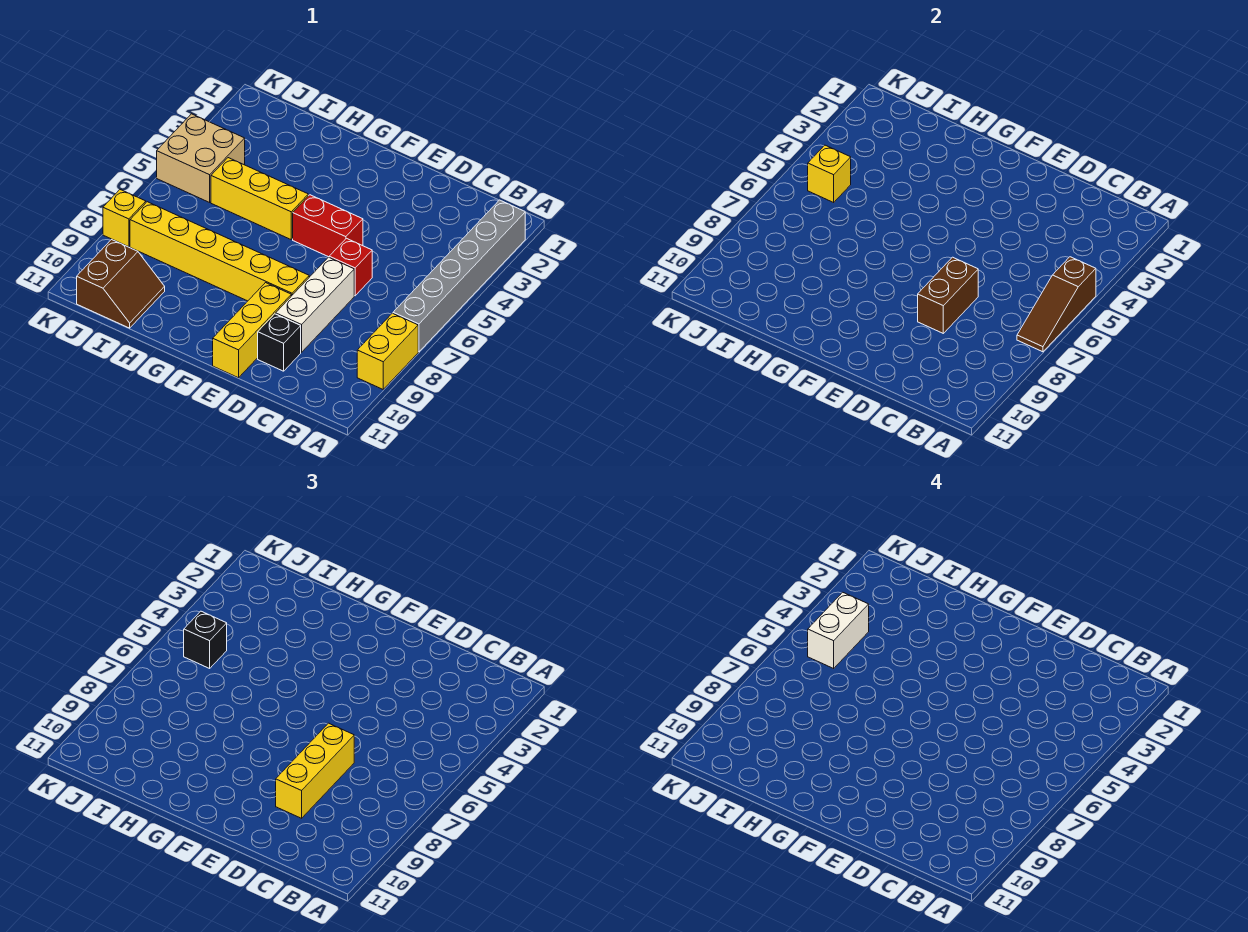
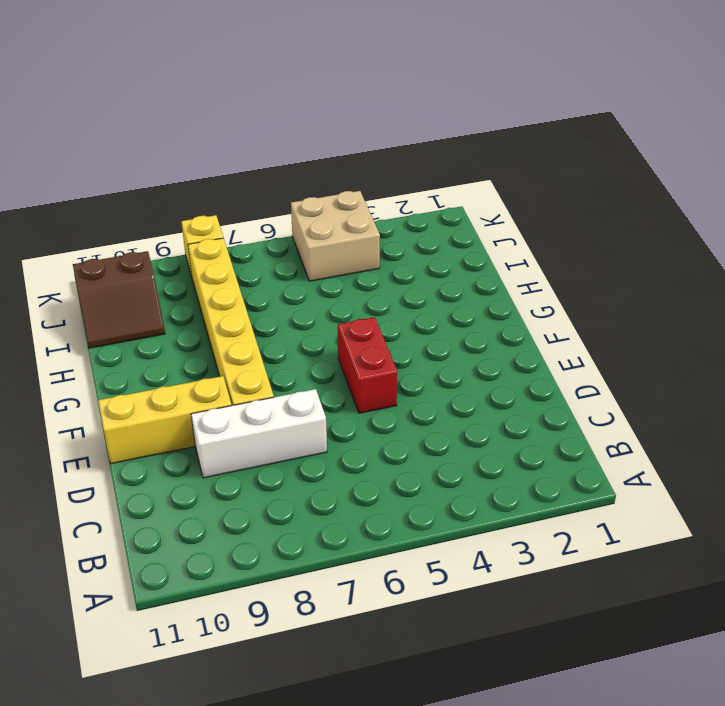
none -> grey brick A2:A7 level 1
none -> yellow brick A8:A9 level 1
none -> red brick D6 level 1

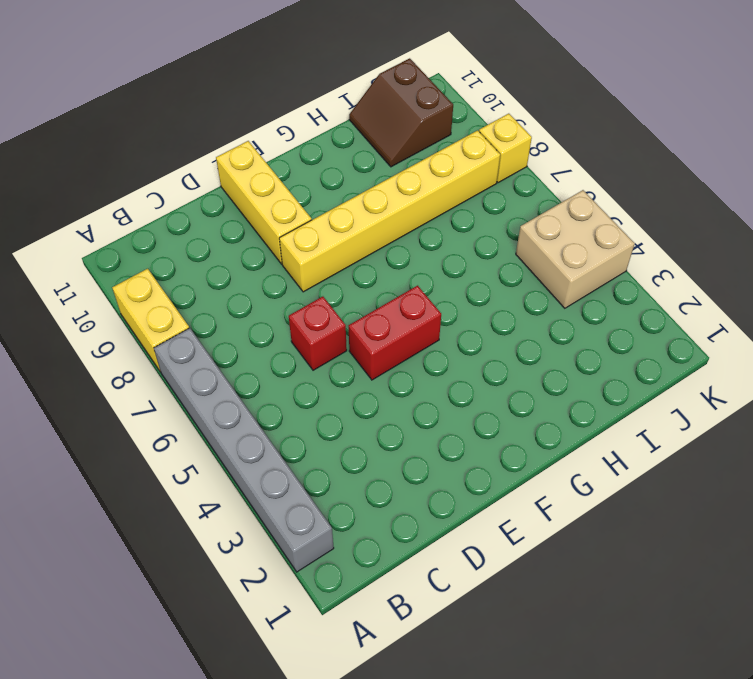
none -> white brick D7:D9 level 1
none -> black brick D10 level 1
none -> yellow brick G5:I5 level 1

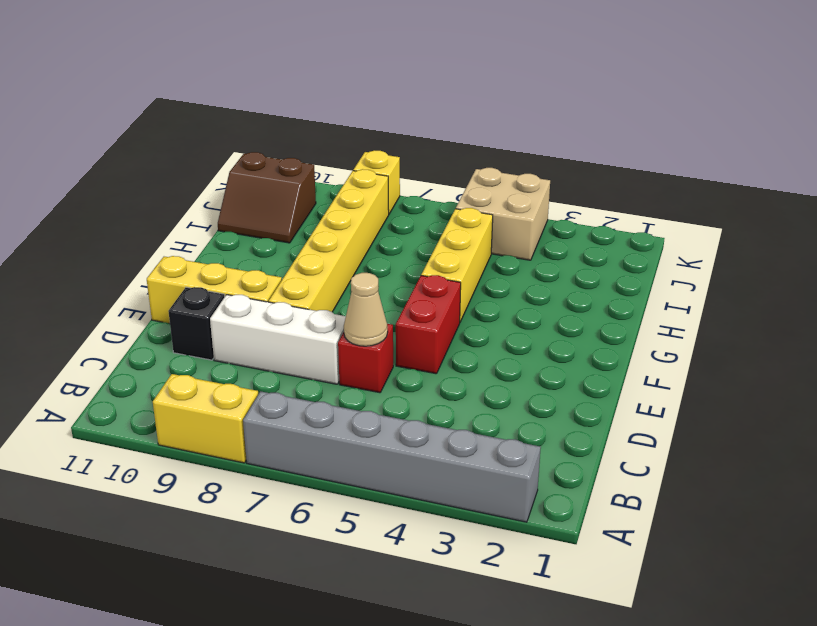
tan cone D6 level 2 -> none
none -> brown slope A5:A7 level 2 top 5
none -> brown brick D7:D8 level 2
none -> yellow brick J5 level 2

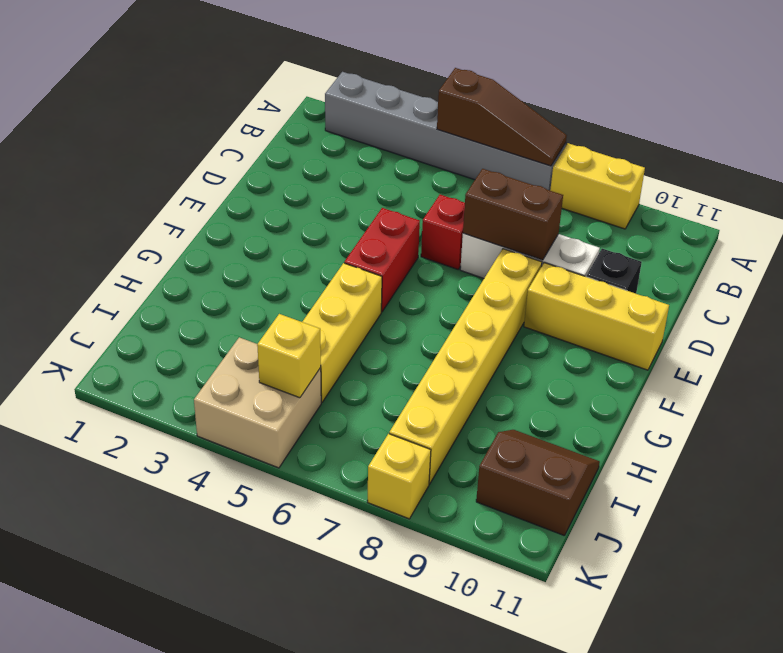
none -> yellow brick D7:D9 level 3
none -> black brick J5 level 3
none -> white brick J4:J5 level 4

